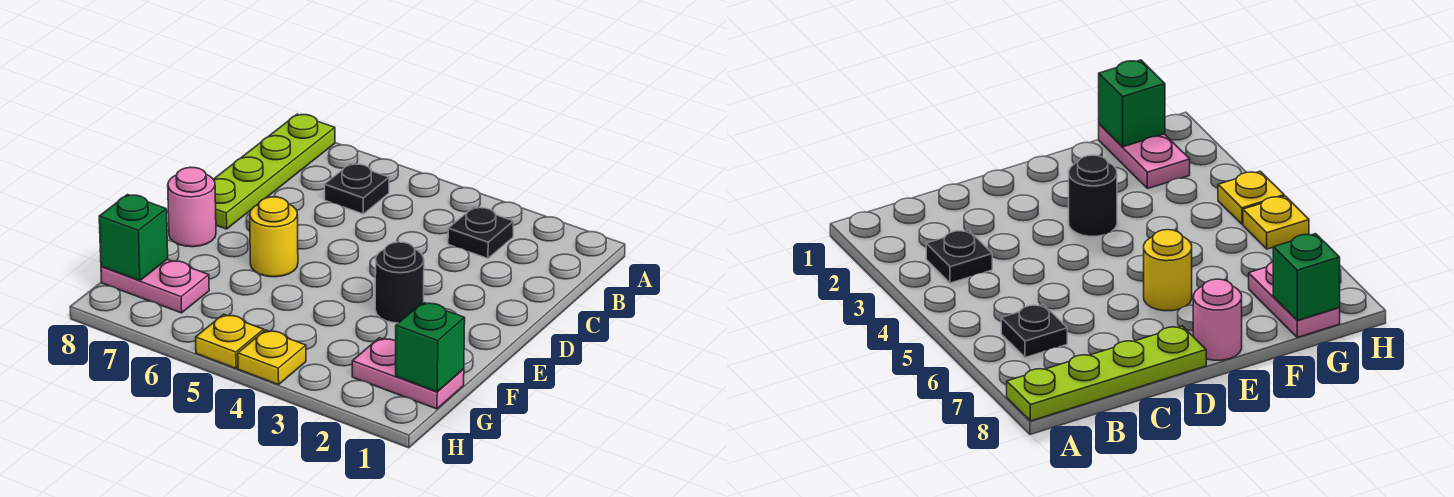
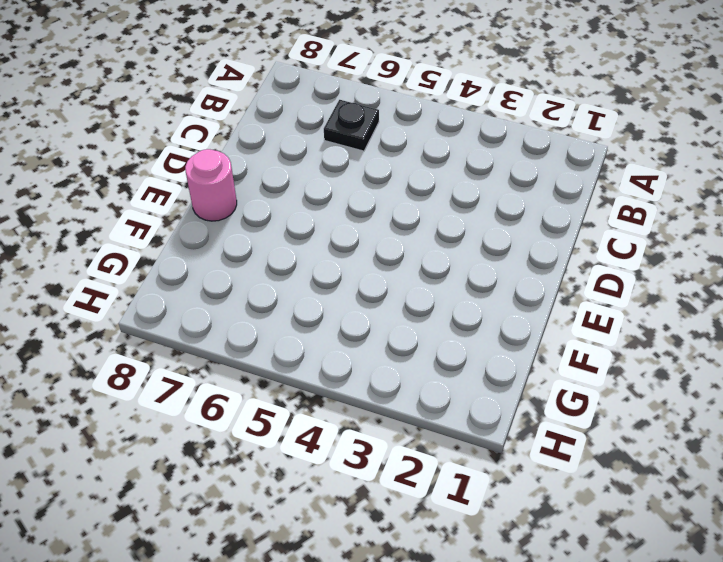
none -> lime plate A8:D8 level 1
none -> black plate B3 level 1
none -> black round brick E3 level 1

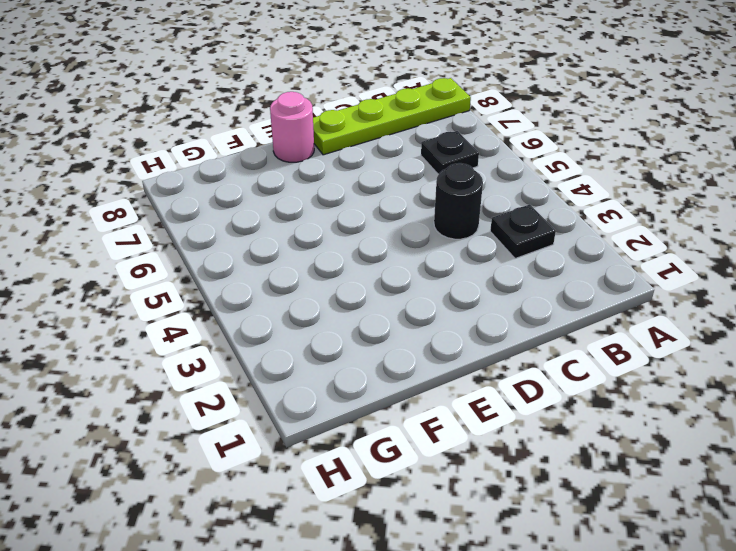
black round brick C4 level 1 -> black round brick E3 level 1
none -> yellow round brick E6 level 1
none -> pink plate G1:G2 level 1
none -> pink plate G7:G8 level 1

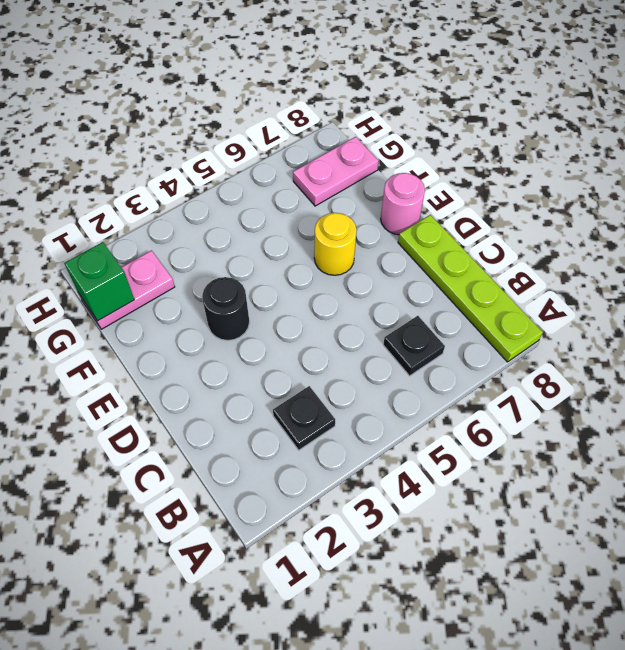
none -> yellow plate H4 level 1
none -> yellow plate H5 level 1
none -> green brick G8 level 2

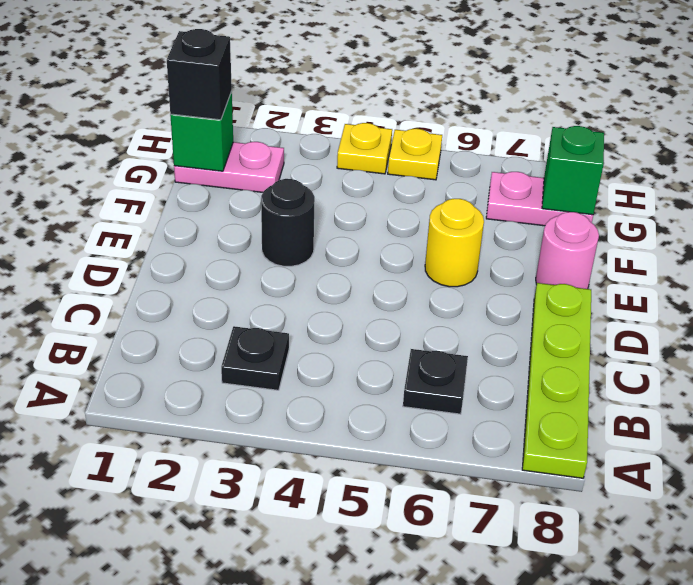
black brick G1 level 3 -> none

